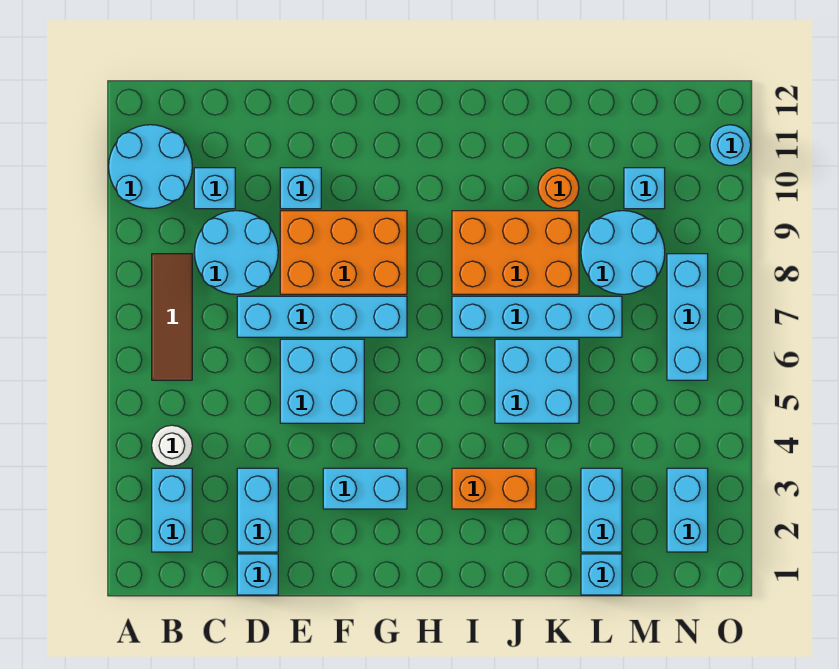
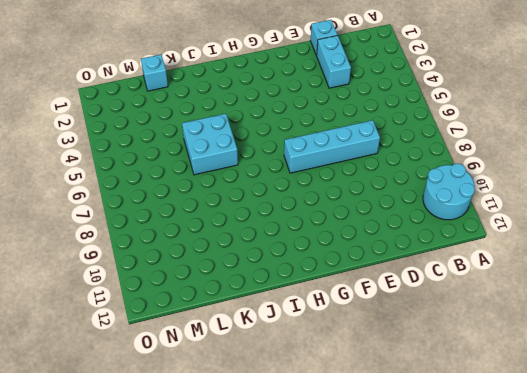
none -> cyan brick B2:B3 level 1
none -> white round brick B4 level 1
none -> brown tile B6:B8 level 1

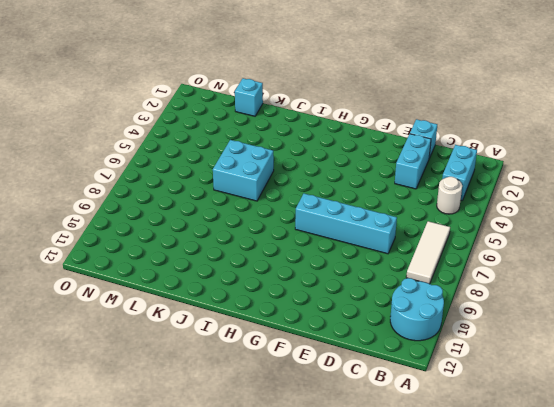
white tile B6:B8 level 1 -> brown tile B6:B8 level 1
none -> cyan round brick C8:D9 level 1
none -> cyan brick C10 level 1
none -> cyan brick E5:F6 level 1

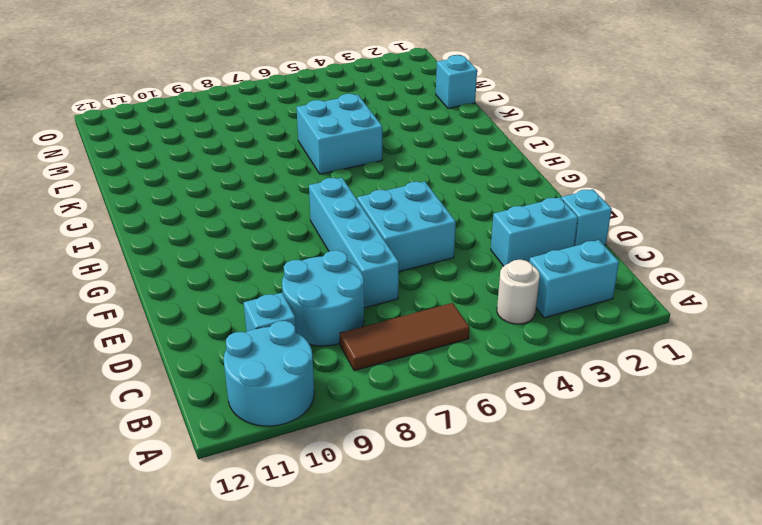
none -> orange brick E8:G9 level 1
none -> cyan brick E10 level 1
none -> cyan brick F3:G3 level 1

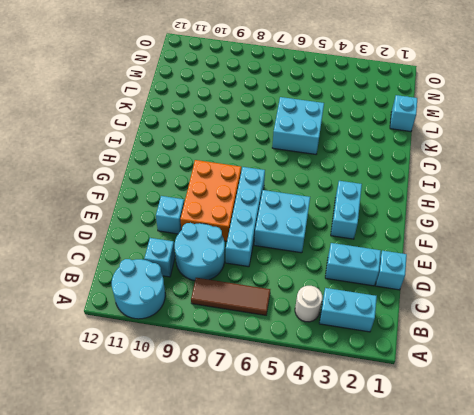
none -> orange brick I3:J3 level 1
none -> cyan brick I7:L7 level 1
none -> orange brick I8:K9 level 1

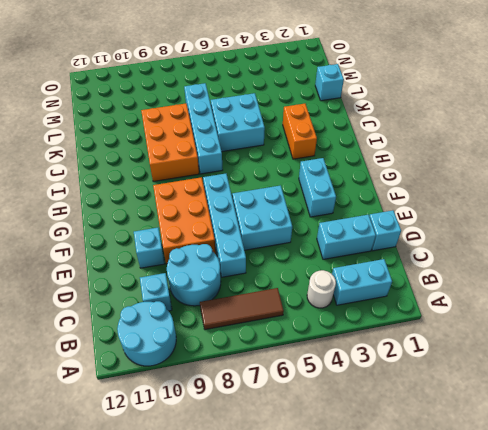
none -> orange round brick K10 level 1
none -> cyan brick L2:L3 level 1
none -> cyan round brick L8:M9 level 1

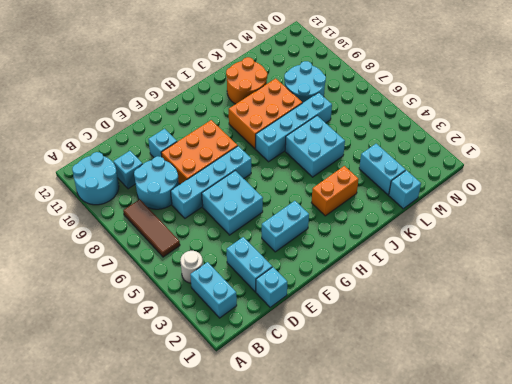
orange round brick J10:K11 level 1 -> orange round brick K10 level 1
none -> cyan brick M10 level 1
none -> cyan brick N2:N3 level 1
none -> cyan brick N6:N8 level 1

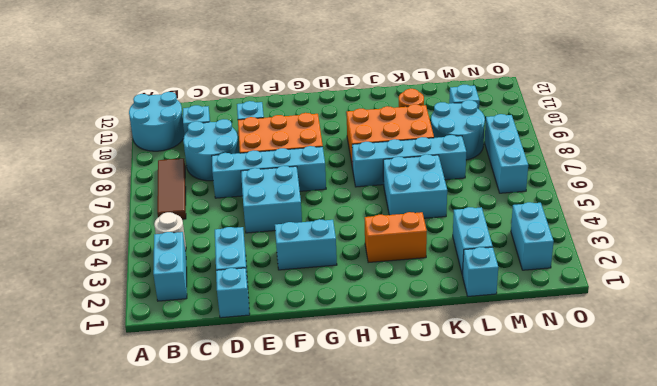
none -> cyan round brick O11 level 1

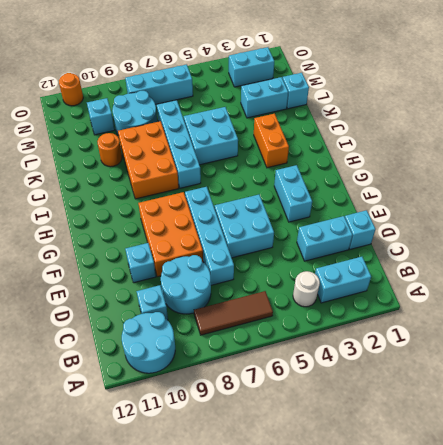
orange round brick O11 level 1 -> cyan round brick O11 level 1

